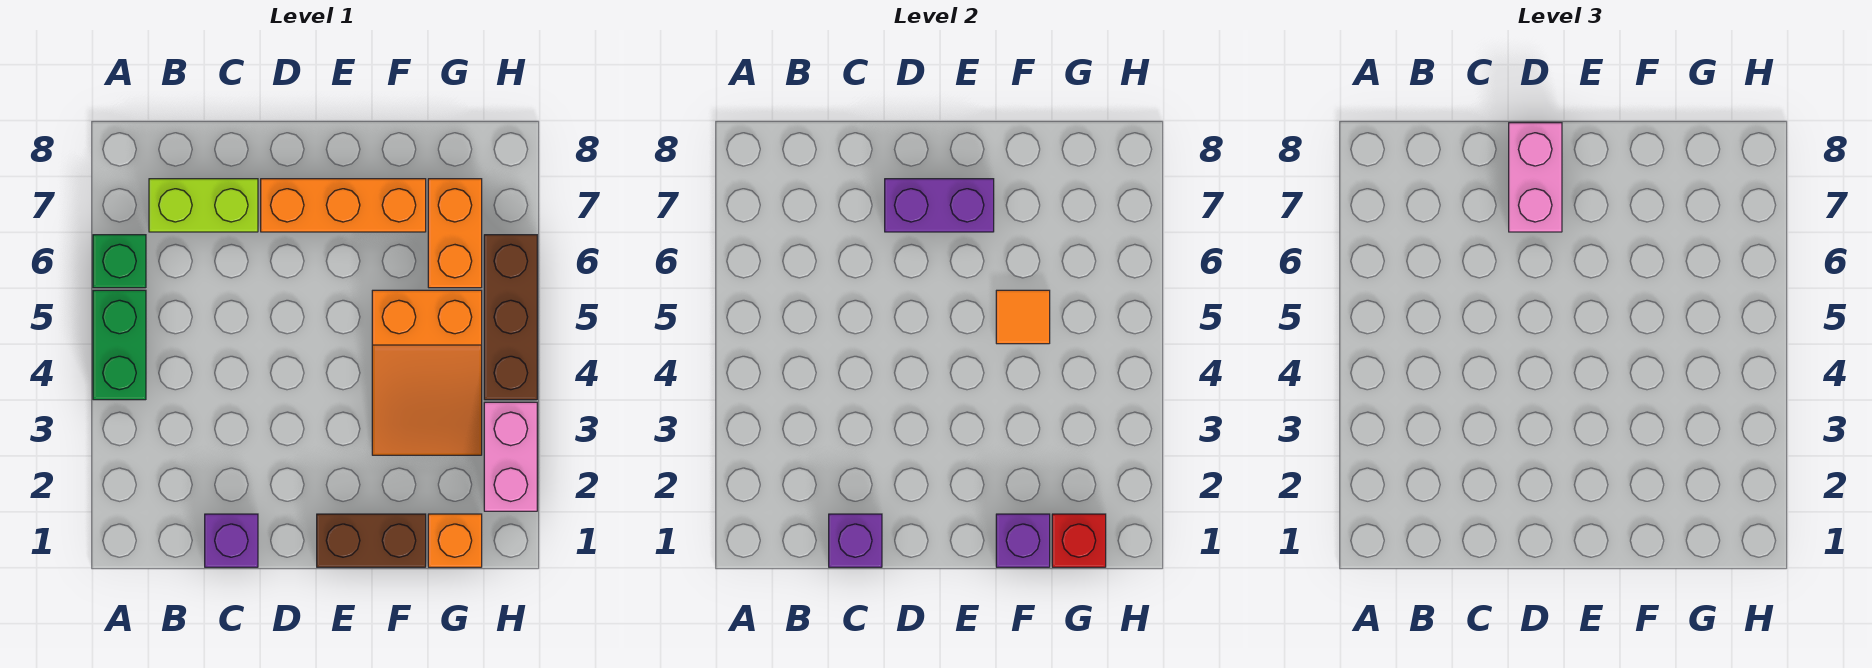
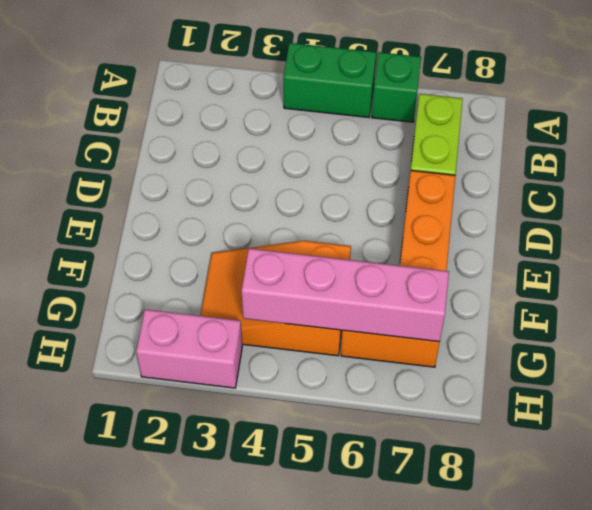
pink brick G4:G7 level 2 -> none
none -> purple brick C1 level 1
none -> brown brick E1:F1 level 1
none -> orange brick G1 level 1

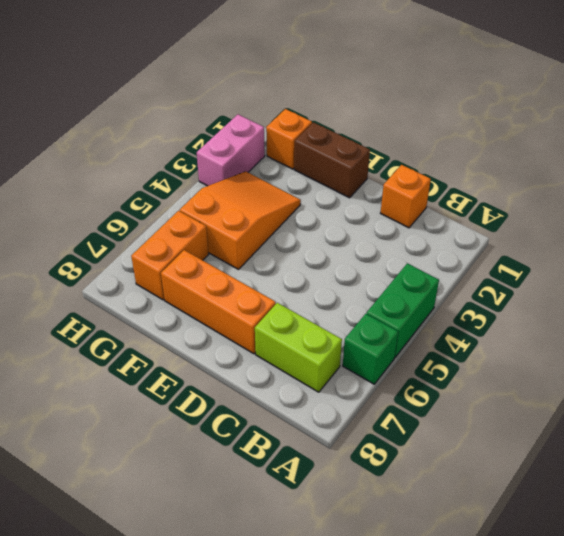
orange brick C1 level 1 -> purple brick C1 level 1
none -> brown brick H4:H6 level 1
none -> purple brick C1 level 2
none -> purple brick D7:E7 level 2

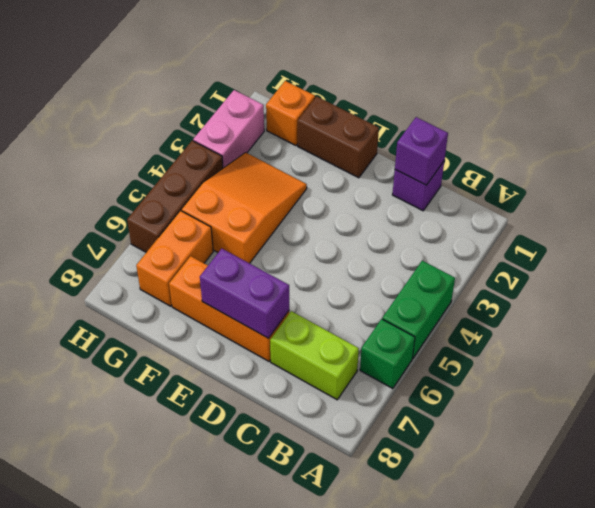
none -> purple brick F1 level 2
none -> orange tile F5 level 2
none -> red brick G1 level 2

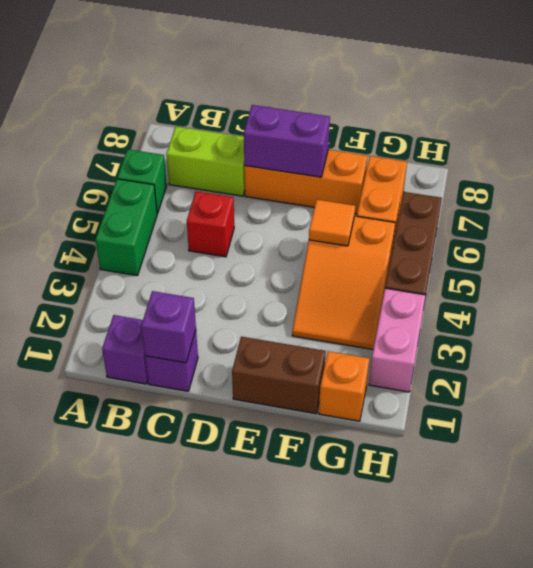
purple brick B1 level 1 -> purple brick F1 level 2
red brick C5 level 1 -> red brick G1 level 2
none -> pink brick D7:D8 level 3

